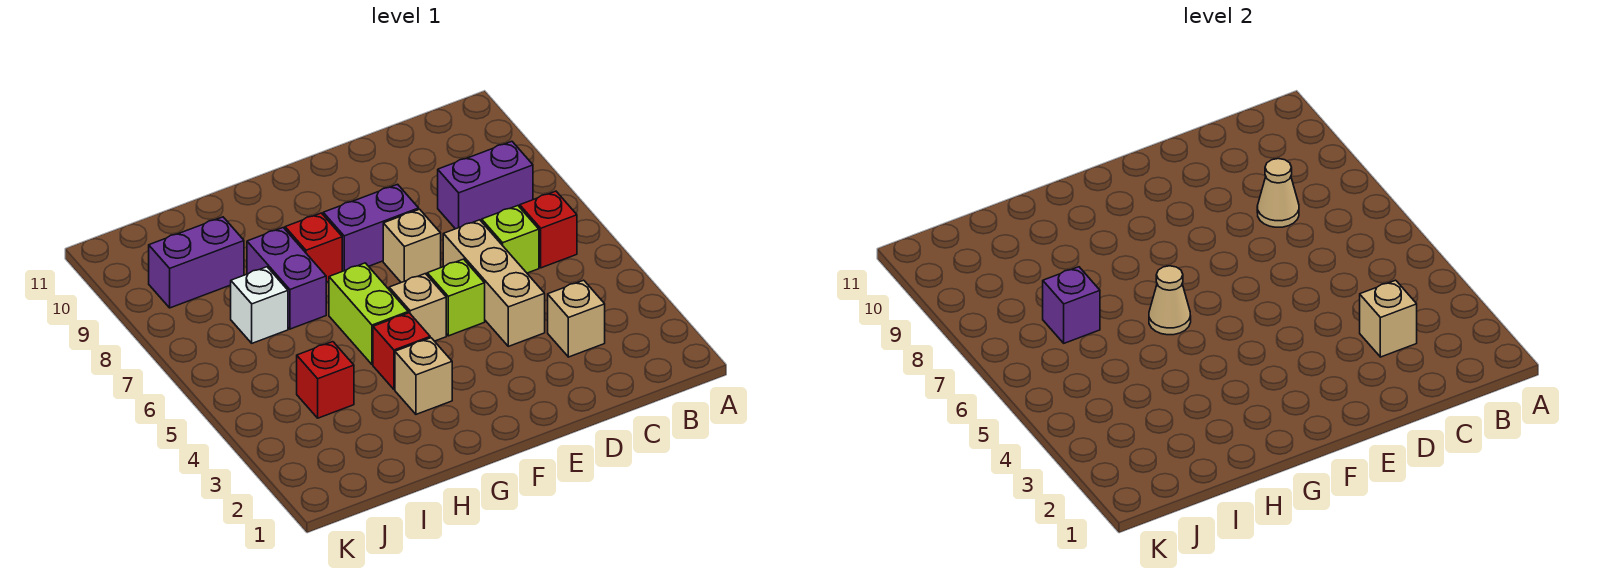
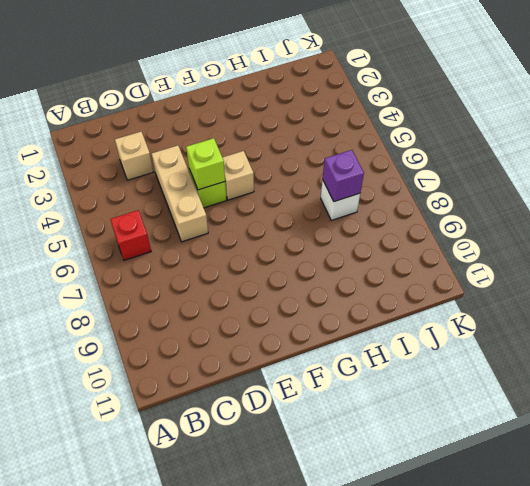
lime brick E5 level 2 -> lime brick C6 level 1
none -> purple brick B8:C8 level 1
none -> tan brick E7 level 1
none -> purple brick E8:F8 level 1

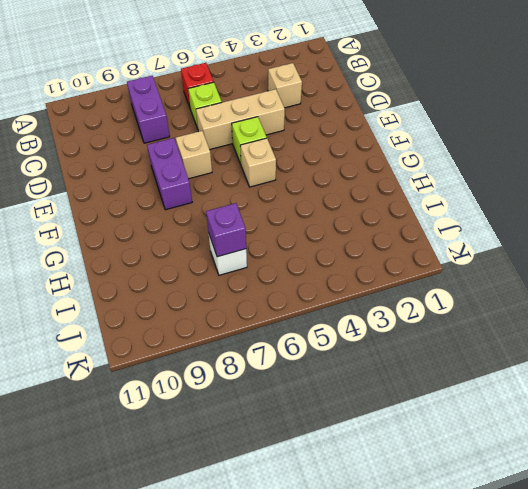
none -> tan brick G3 level 1
none -> red brick G4 level 1
none -> lime brick G5:G6 level 1

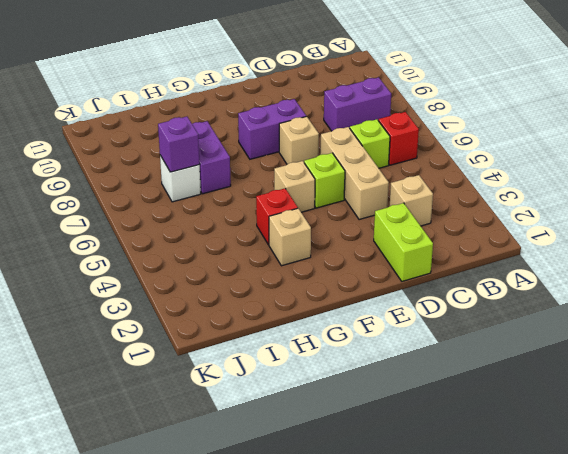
lime brick D1:D2 level 1 -> lime brick G5:G6 level 1
none -> red brick G8 level 1
none -> red brick I4 level 1
none -> purple brick I9:J9 level 1

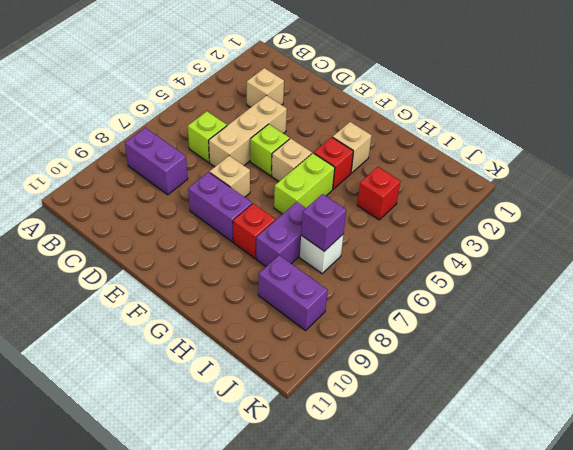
none -> red brick B6 level 1
none -> tan brick C3 level 2
none -> tan cone C8 level 2

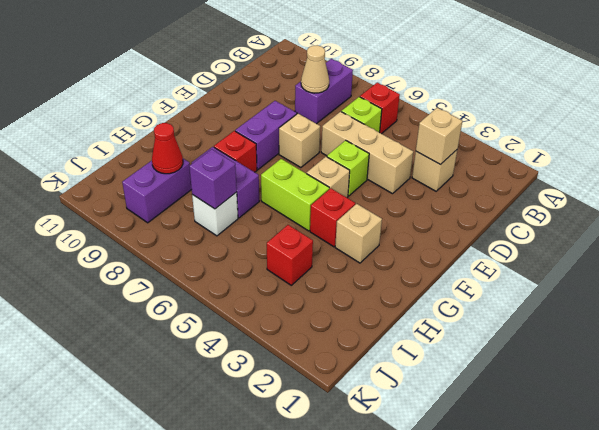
red cone I9 level 2 -> none
none -> tan cone G6 level 2

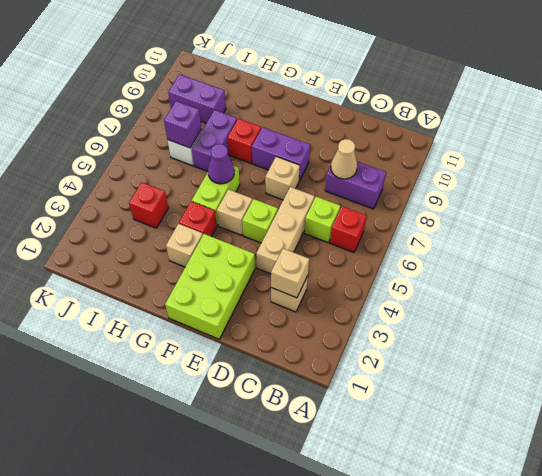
lime brick E1:F3 level 1 -> none
purple cone G6 level 2 -> tan cone G6 level 2

